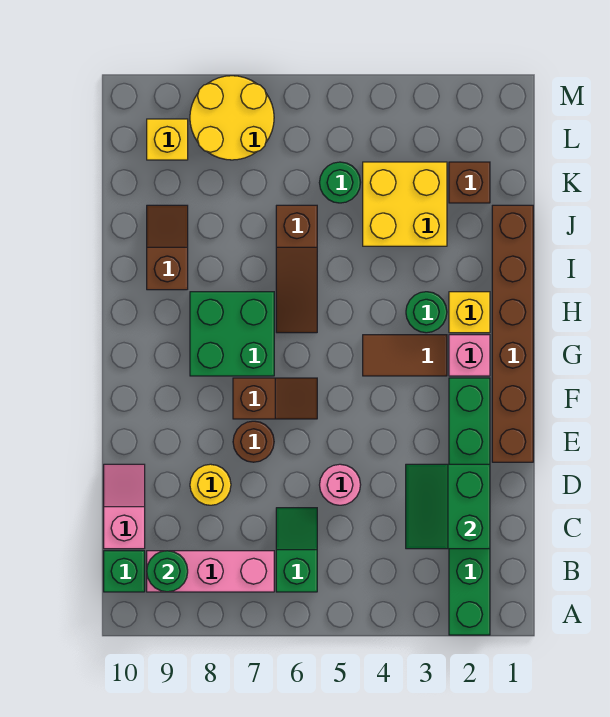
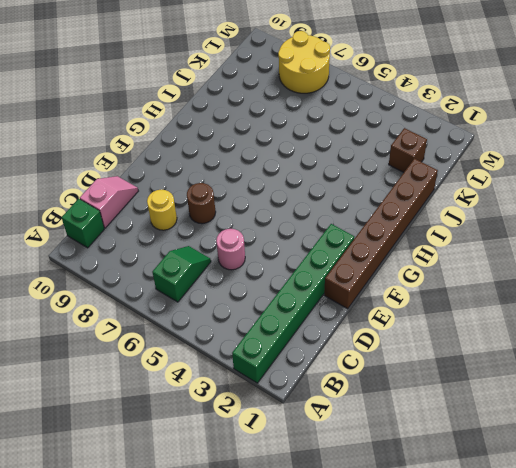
none -> pink brick B7:B9 level 1
none -> brown slope F6:F7 level 1 top 7
none -> pink brick G2 level 1

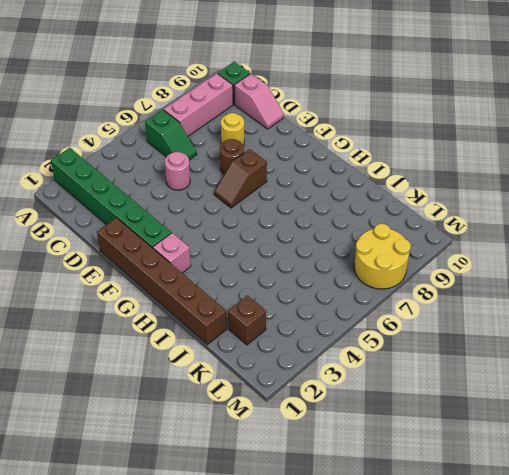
none -> brown tile G3:G4 level 1
none -> green brick G7:H8 level 1
none -> yellow brick H2 level 1

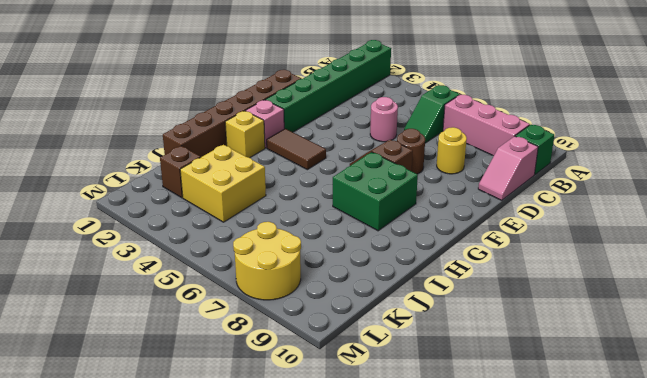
none -> green round brick H3 level 1
none -> brown slope H6:J6 level 1 top J
none -> brown slope I9:J9 level 1 top I

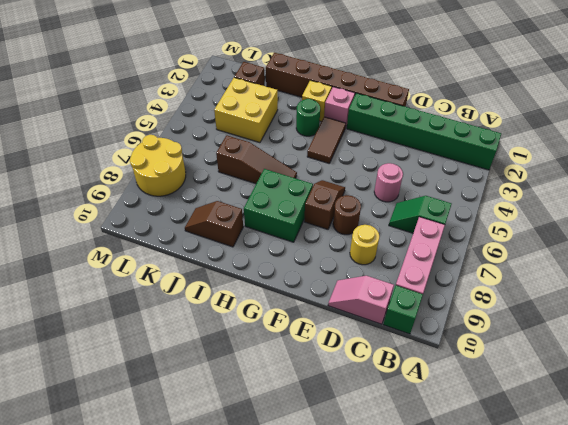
none -> green round brick K5 level 1
none -> yellow brick L9 level 1
none -> green round brick B9 level 2

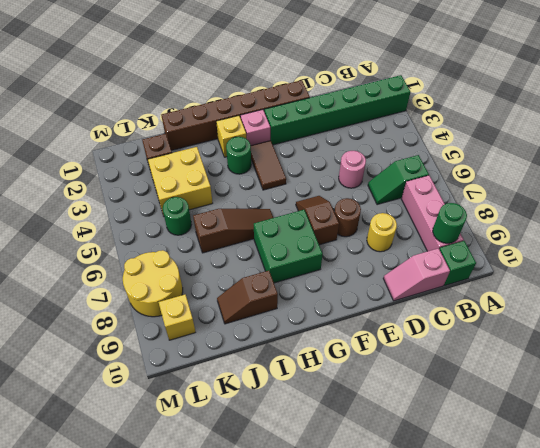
none -> green slope C2:D3 level 2 top 2

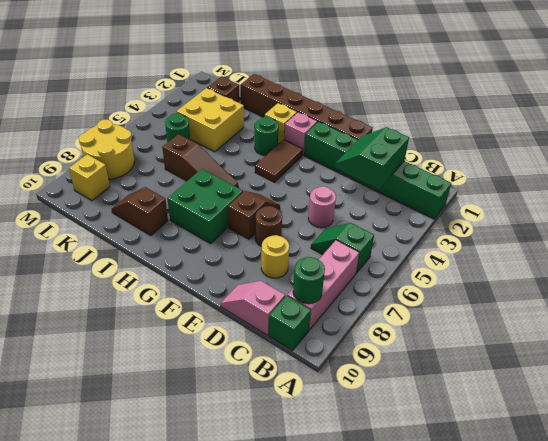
green slope C2:D3 level 2 top C -> green slope C2:D3 level 2 top 2

